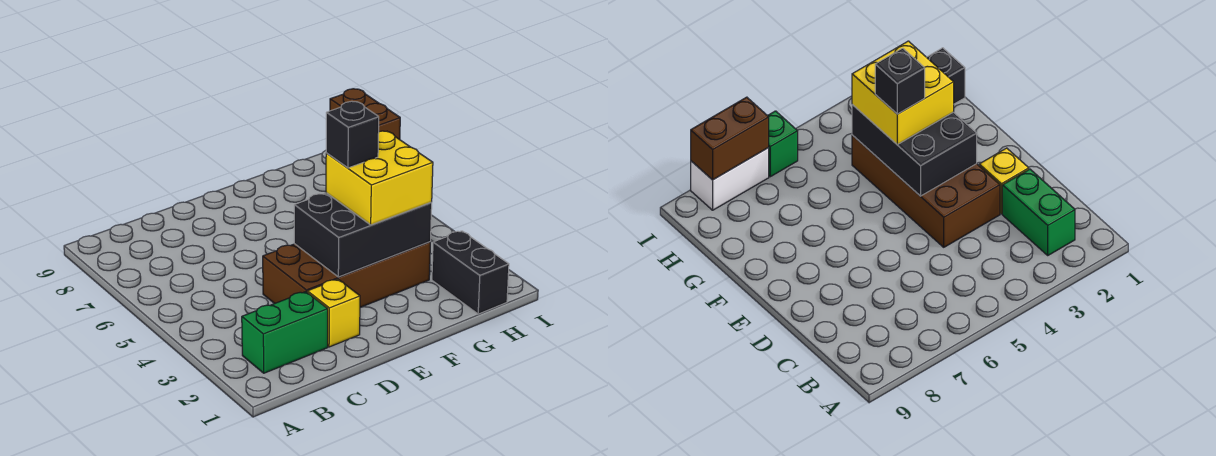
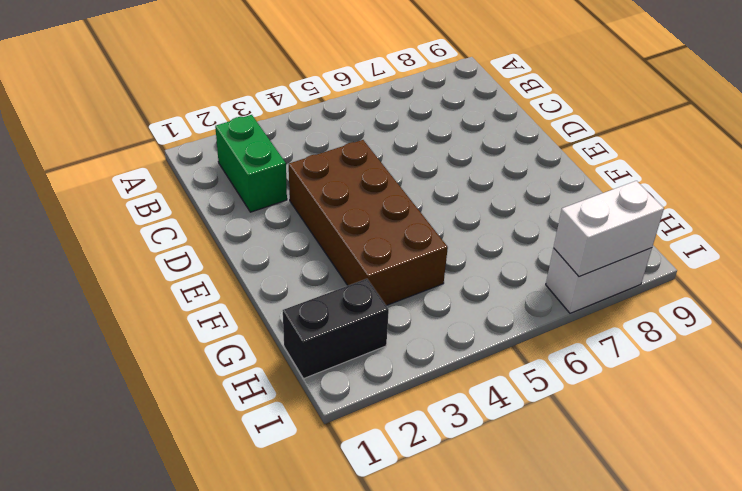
white brick I7:I8 level 2 -> brown brick I7:I8 level 2
none -> yellow brick D2 level 1
none -> green brick I6 level 1

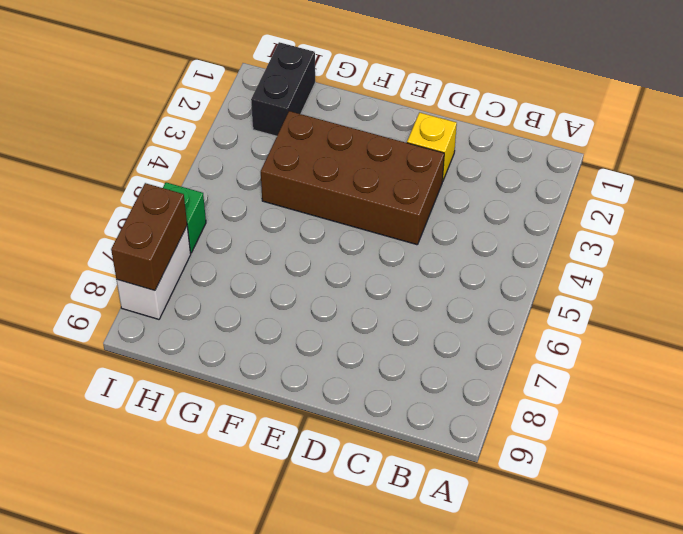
none -> green brick B2:C2 level 1
none -> black brick E3:G4 level 2

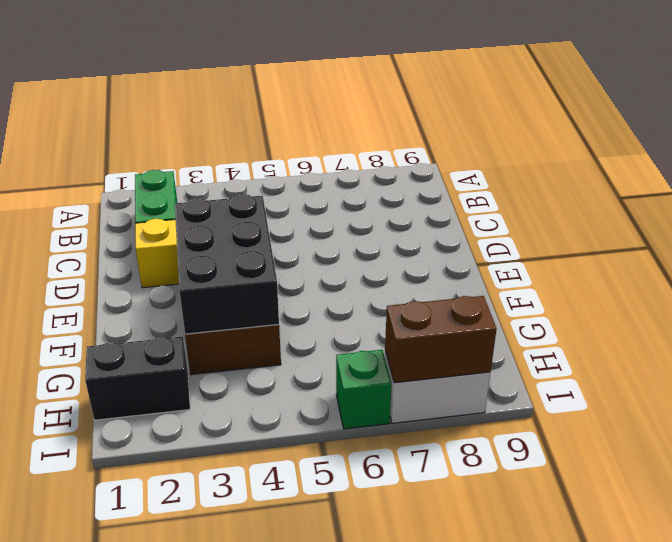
none -> yellow brick F3:G4 level 3
none -> black brick F4 level 4

